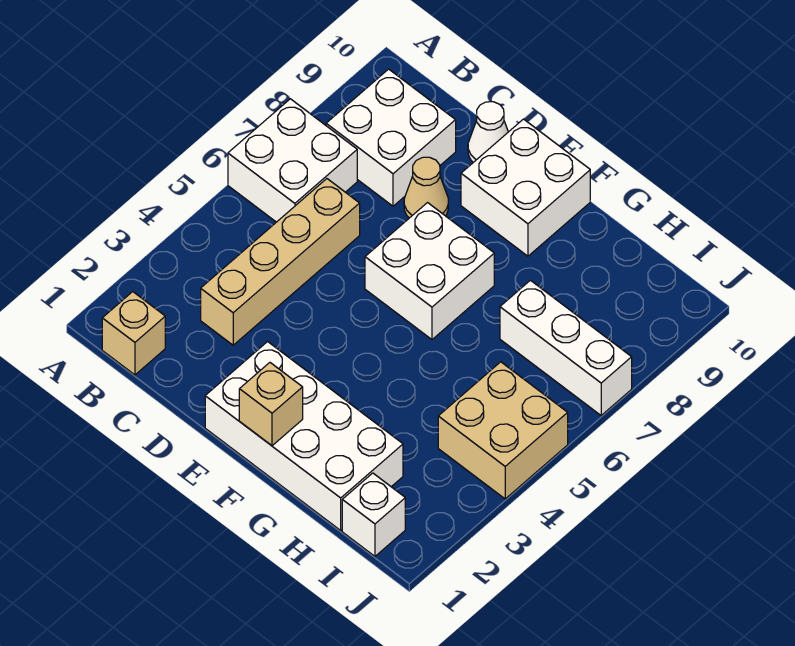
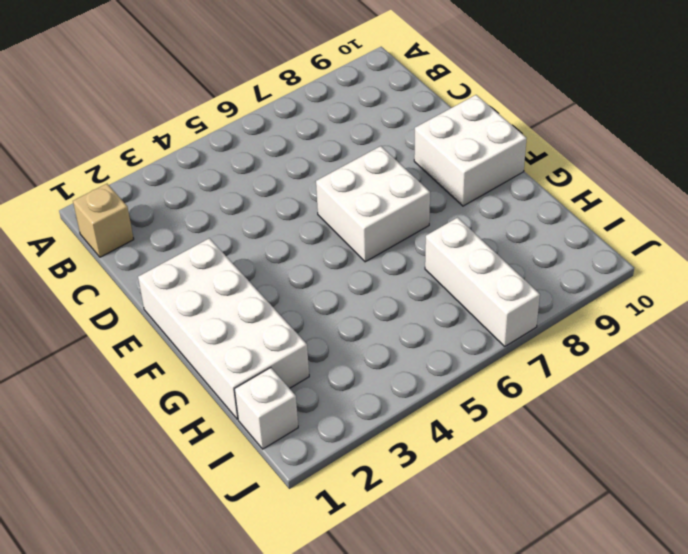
none -> white brick A6:B7 level 1
none -> white brick B8:C9 level 1
none -> tan brick C3:C6 level 1

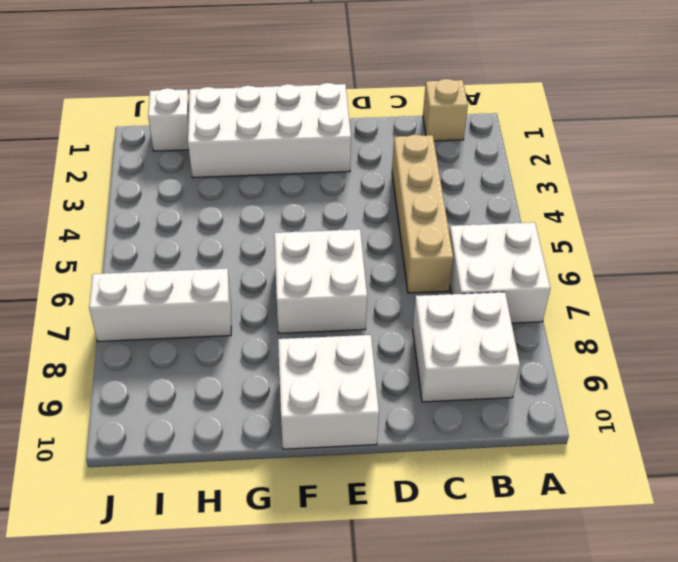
none -> tan cone D8 level 1
none -> white cone D10 level 1
none -> tan brick I4:J5 level 1

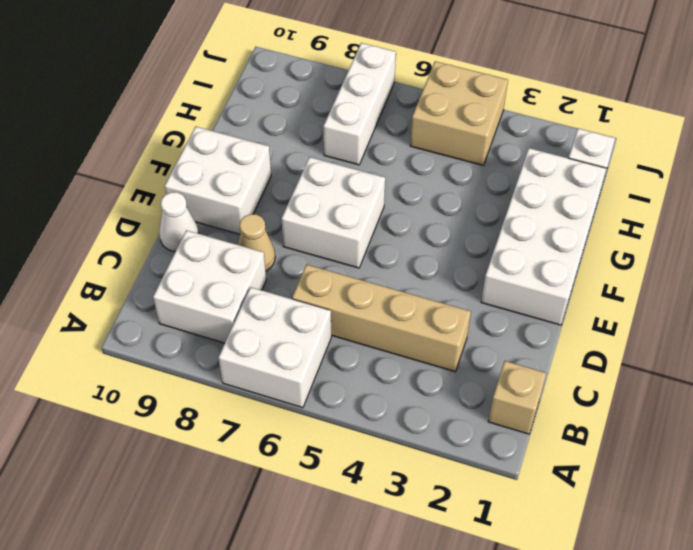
none -> tan brick F1 level 2

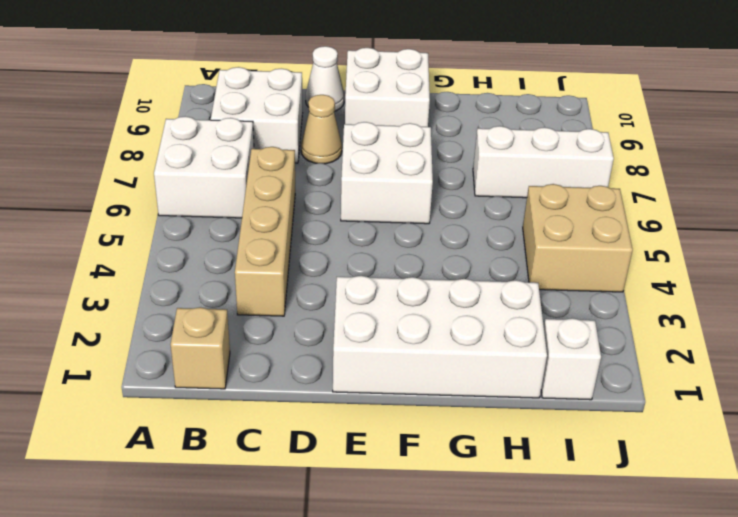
none -> tan brick F1 level 2

